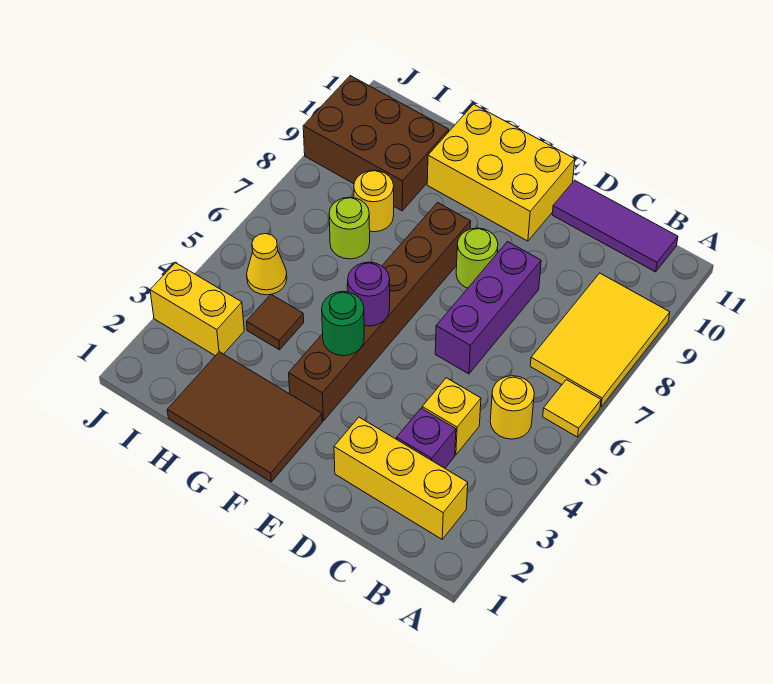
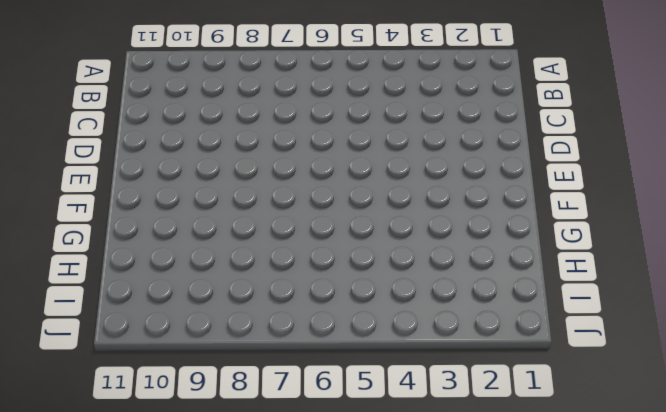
none -> yellow tile A6 level 1
none -> yellow tile A7:B9 level 1
none -> yellow brick B2:D2 level 1

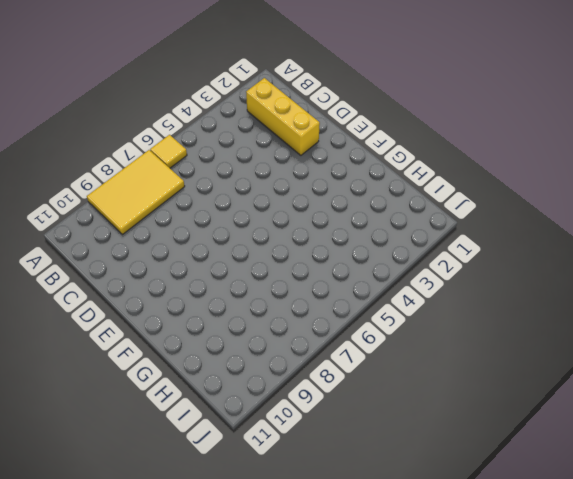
none -> yellow round brick B5 level 1
none -> purple tile B11:D11 level 1
none -> purple brick C3 level 1

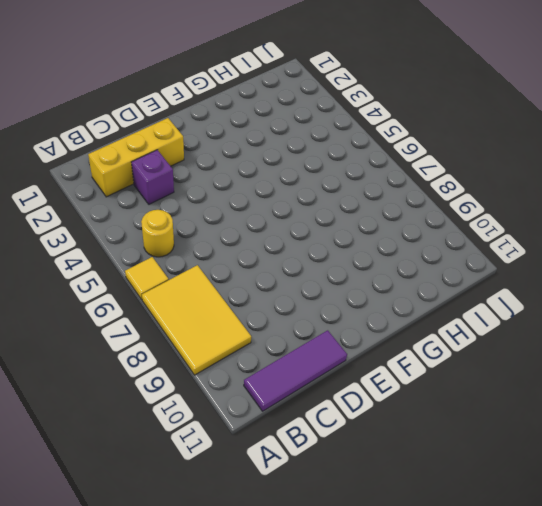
none -> yellow brick C4 level 1
none -> purple brick D6:D8 level 1
none -> lime round brick E8 level 1

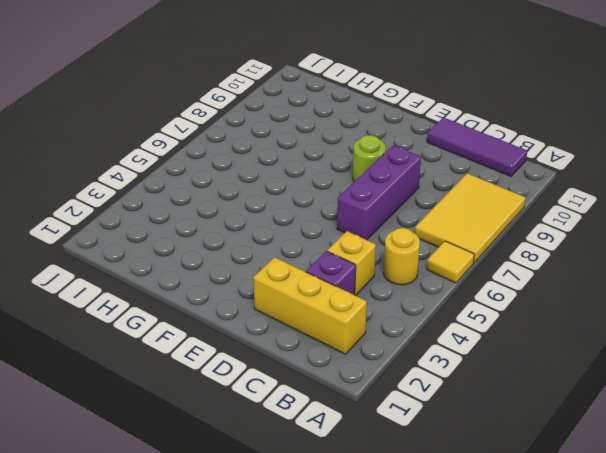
none -> yellow brick E10:G11 level 1
none -> brown tile F1:H2 level 1
none -> brown brick F3:F8 level 1

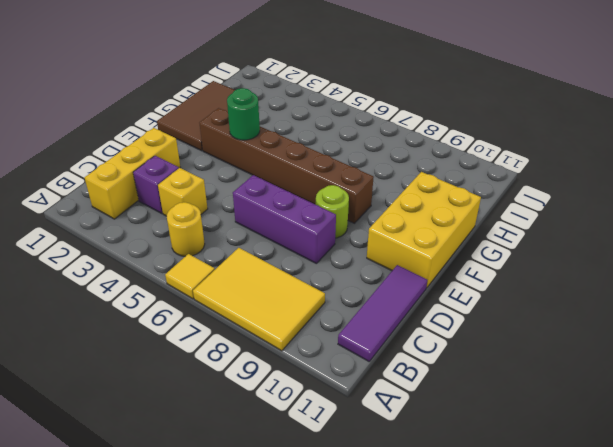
none -> brown tile H4 level 1
none -> lime round brick H7 level 1
none -> yellow round brick H8 level 1

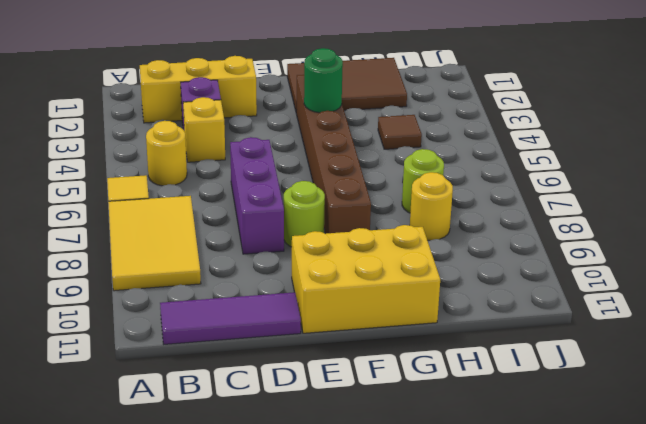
none -> brown brick H9:J10 level 1
none -> yellow brick I3:J3 level 1
none -> yellow cone I5 level 1

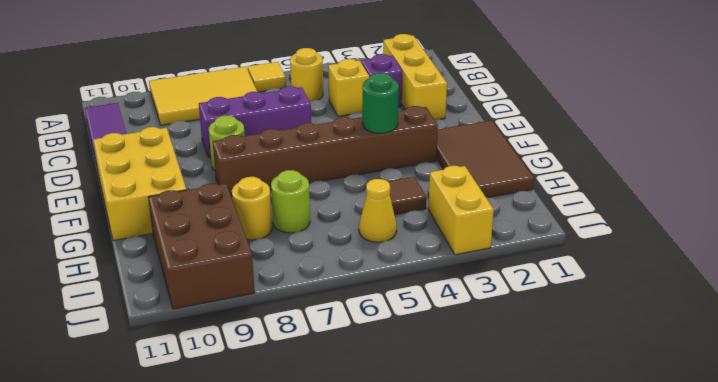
none -> purple round brick F5 level 2

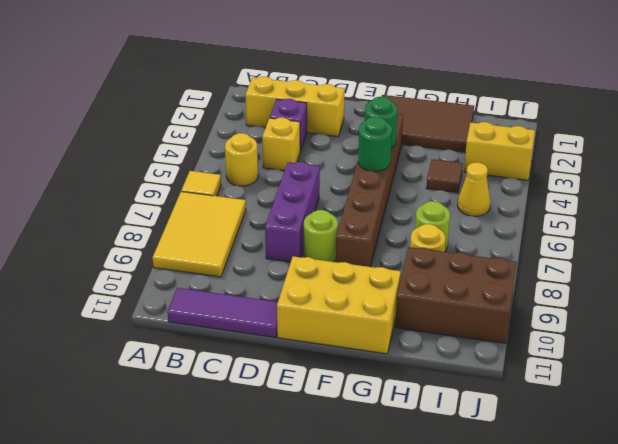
green round brick F5 level 2 -> purple round brick F5 level 2

